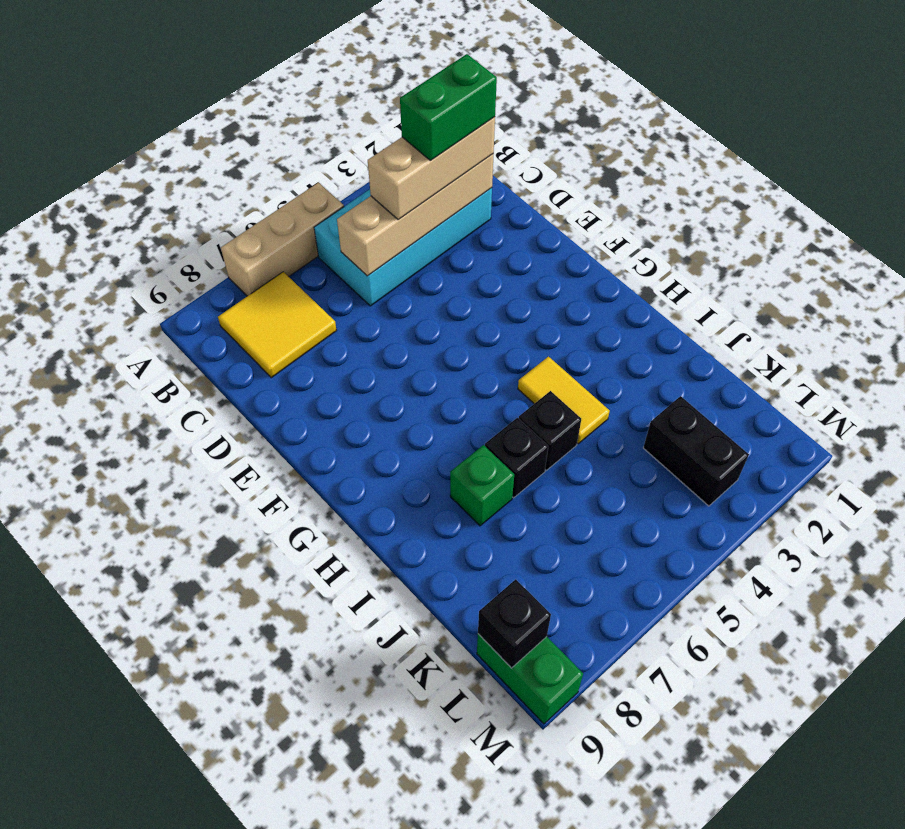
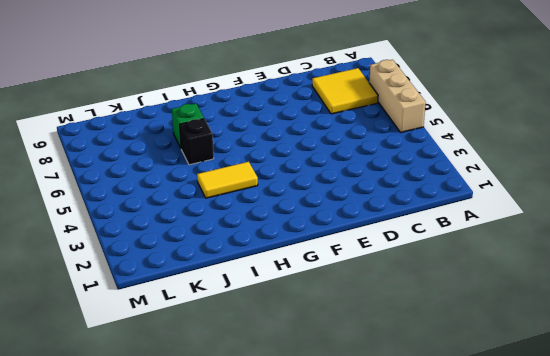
none -> cyan brick B2:C5 level 1
none -> black brick I5 level 1
none -> black brick K3:L3 level 1

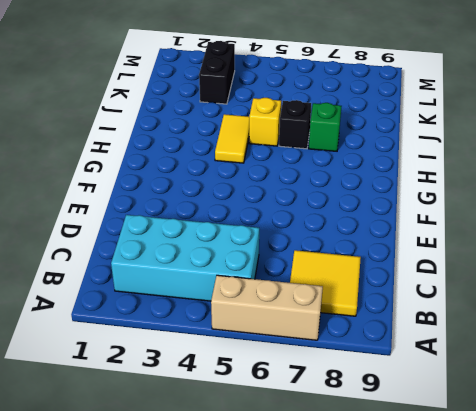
yellow brick I5 level 1 -> black brick I5 level 1
none -> green brick L9:M9 level 1
none -> tan brick C2:C5 level 2
none -> black brick L9 level 2

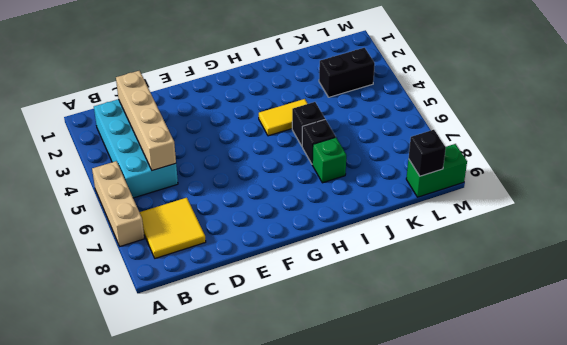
none -> tan brick C2:C4 level 3
none -> green brick C2:C3 level 4

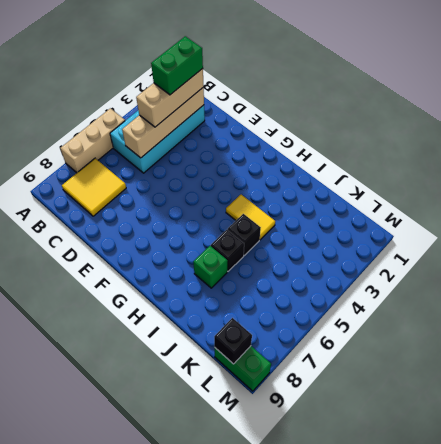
none -> black brick K3:L3 level 1

